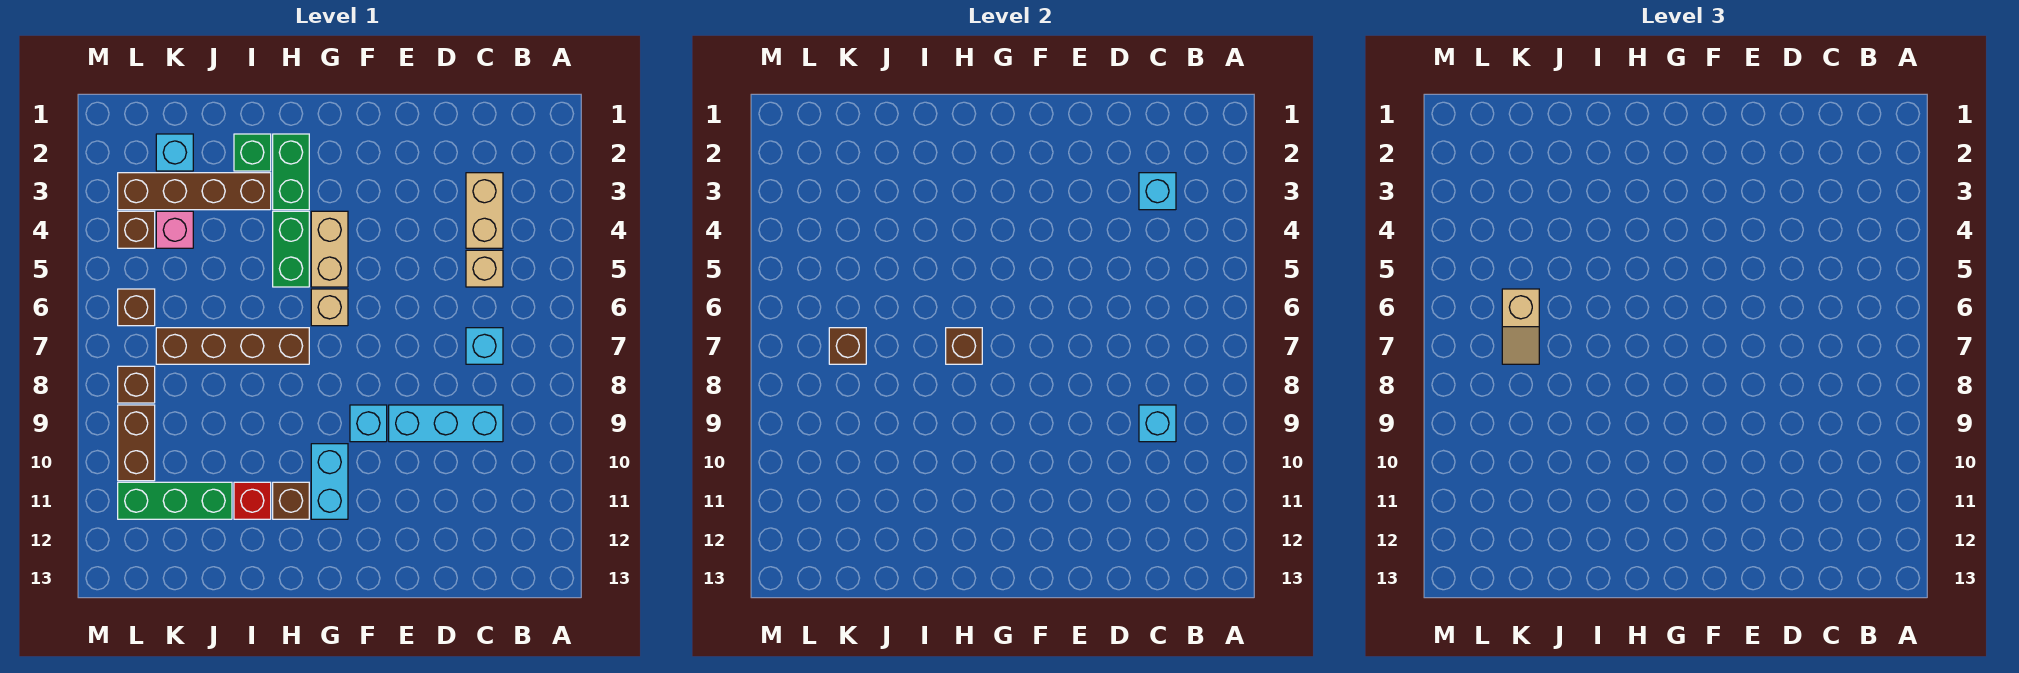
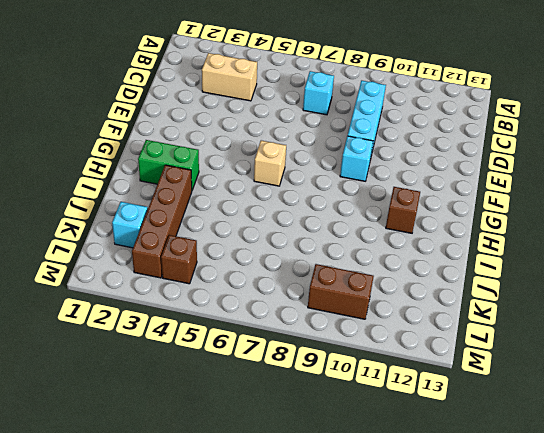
none -> tan brick C5 level 1
none -> tan brick G4:G5 level 1
none -> cyan brick G10:G11 level 1

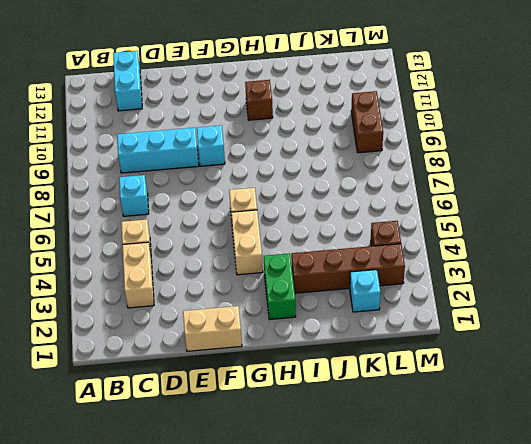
cyan brick C12:C13 level 1 -> cyan brick G10:G11 level 1
tan brick E1:F1 level 1 -> none
none -> green brick H4:H5 level 1
none -> brown brick H7:K7 level 1
none -> green brick I2 level 1

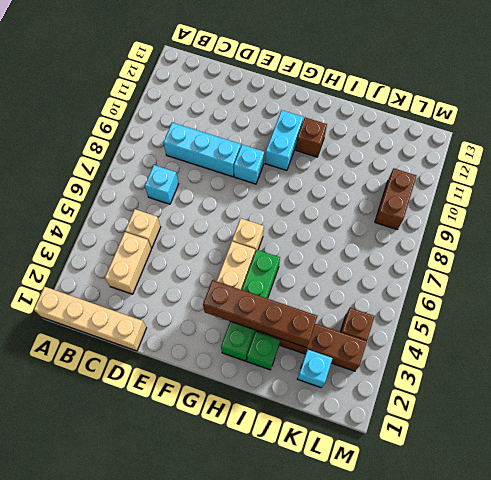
tan brick A1:D1 level 1 -> none
brown brick G3:J3 level 2 -> brown brick H7:K7 level 1
none -> red brick I11 level 1
none -> green brick J11:L11 level 1
none -> pink brick K4 level 1

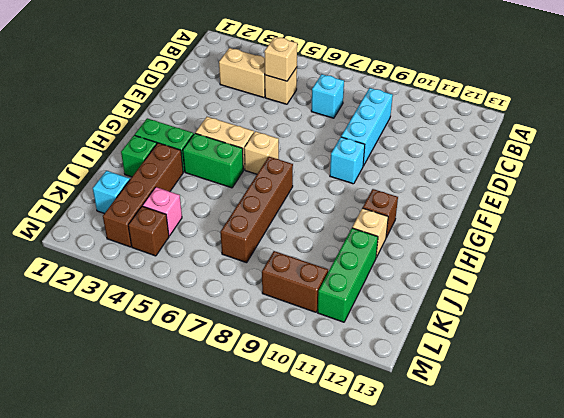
tan brick C5 level 2 -> none
tan brick I11 level 1 -> red brick I11 level 1
none -> cyan brick G10:G11 level 1
none -> brown brick L6 level 1
none -> brown brick L8 level 1

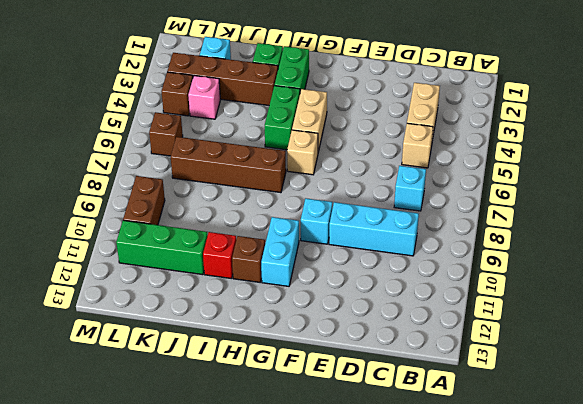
none -> brown brick L8 level 1
none -> cyan brick C3 level 2
none -> cyan brick C9 level 2

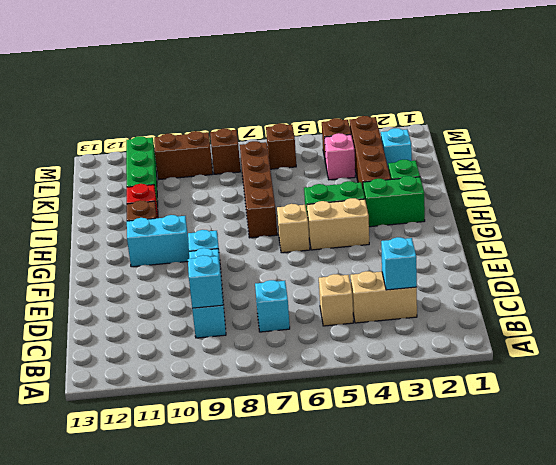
none -> brown brick H7 level 2
none -> brown brick K7 level 2
none -> tan slope K6:K7 level 3 top 6

